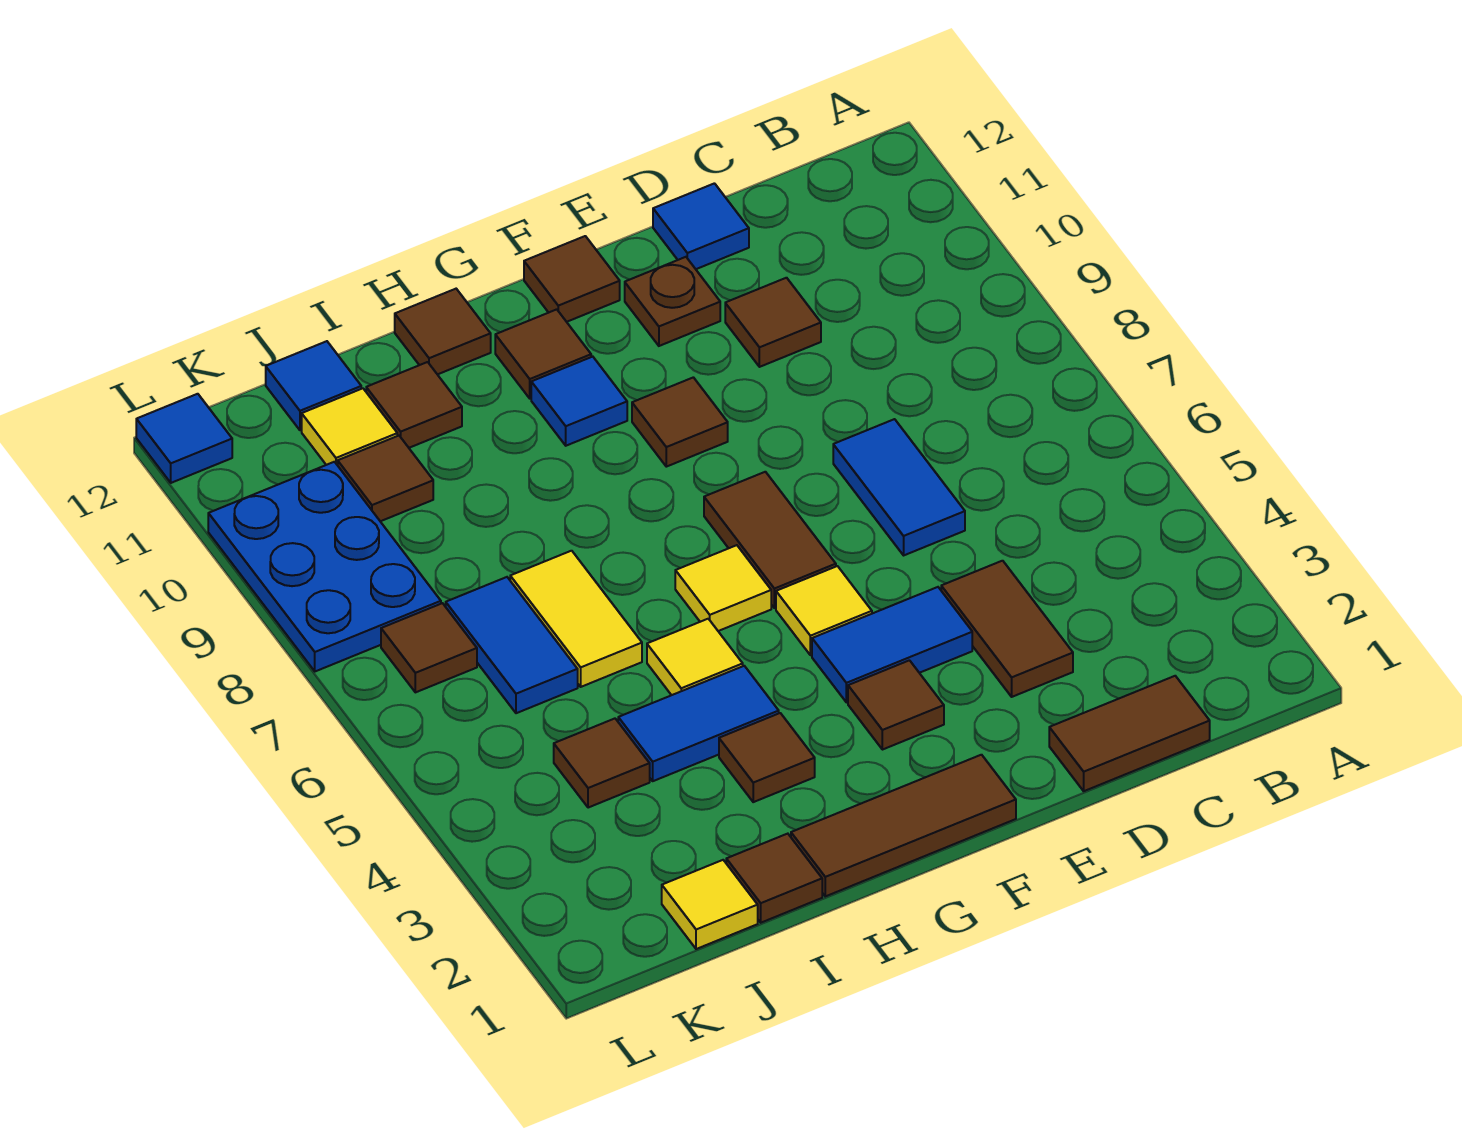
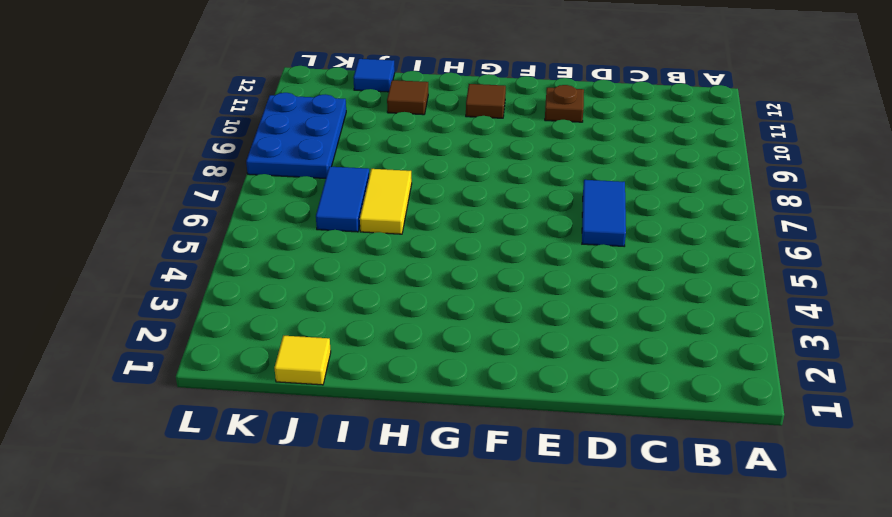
none -> brown tile C1:D1 level 1
none -> brown tile D3:D4 level 1
none -> brown tile D10 level 1
none -> blue tile D12 level 1

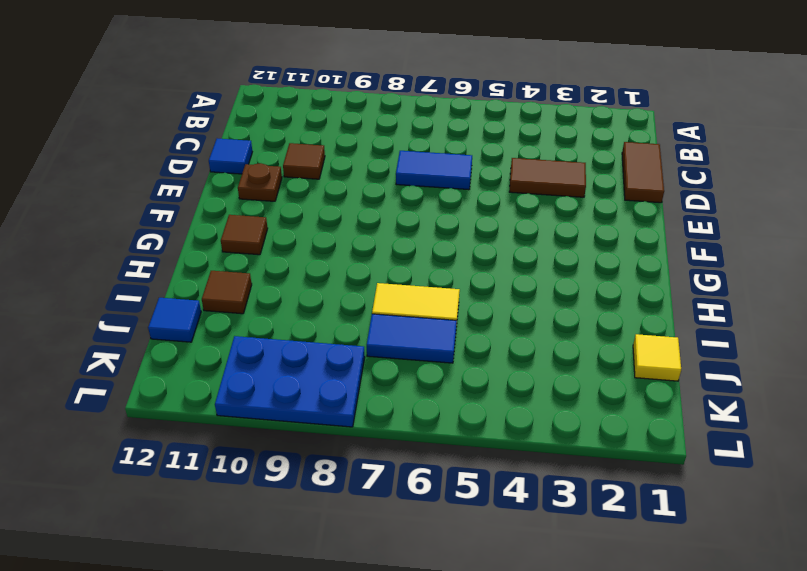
none -> blue tile E4:F4 level 1
none -> brown tile F1:H1 level 1
none -> brown tile F3 level 1
none -> yellow tile F5 level 1

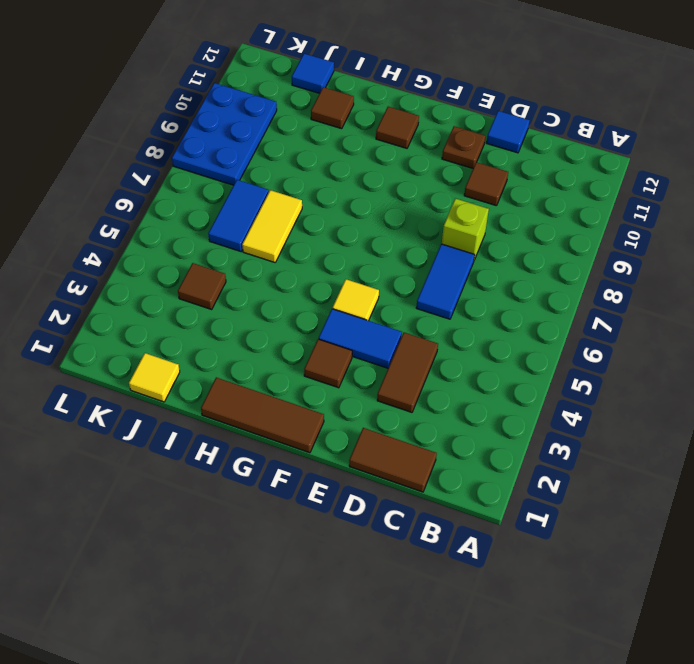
lime brick D8 level 1 -> none
none -> brown tile F6:F7 level 1
none -> brown tile F9 level 1
none -> brown tile F12 level 1
none -> yellow tile G6 level 1

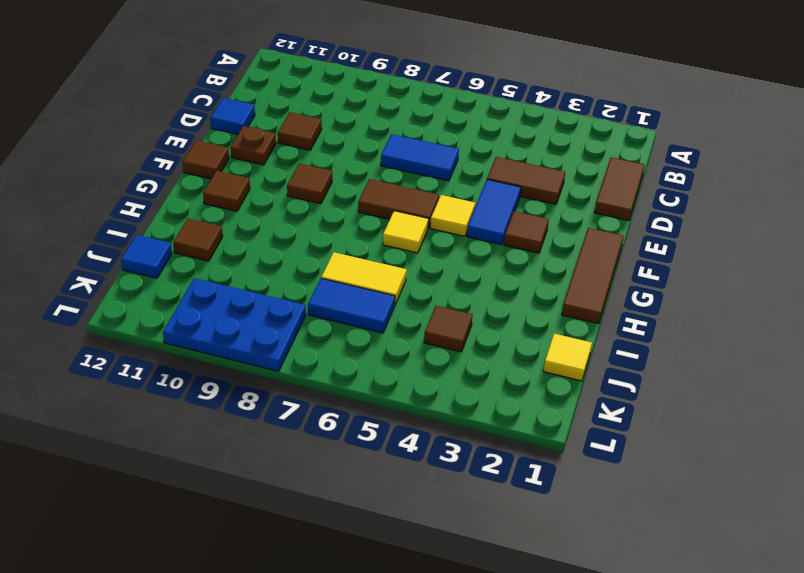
none -> blue tile G10 level 1
none -> brown tile H3 level 1
none -> blue tile H4:I4 level 1
none -> yellow tile H5 level 1

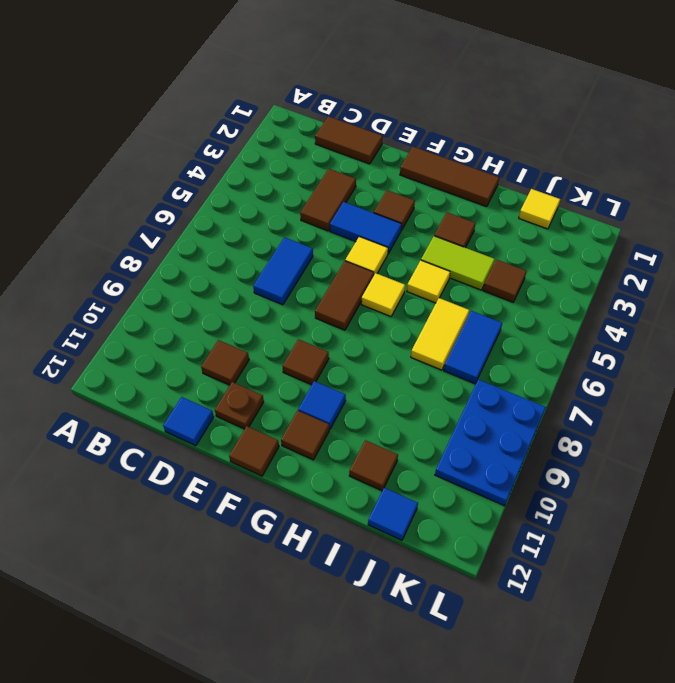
lime tile H4:I4 level 1 -> blue tile H4:I4 level 1
none -> brown tile H12 level 1
none -> brown tile I1 level 1
none -> brown tile J10 level 1
none -> yellow tile J11 level 1

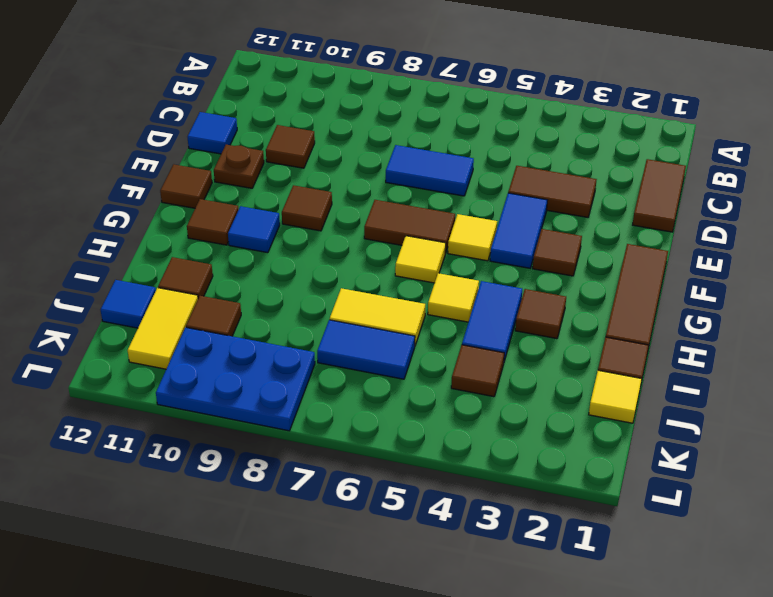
yellow tile J11:K11 level 1 -> yellow tile J11 level 1
none -> brown tile H12 level 1
none -> brown tile K7 level 1
none -> blue tile L12 level 1

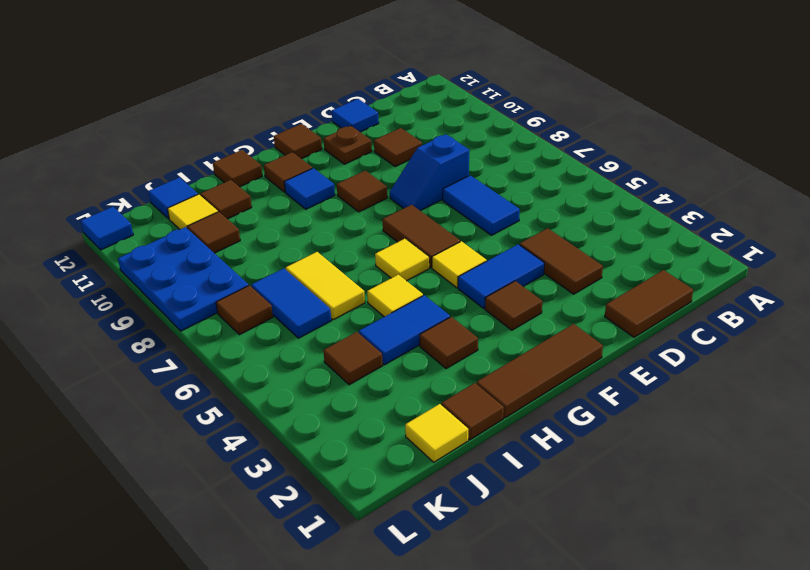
blue slope D8:E8 level 1 top D -> none

